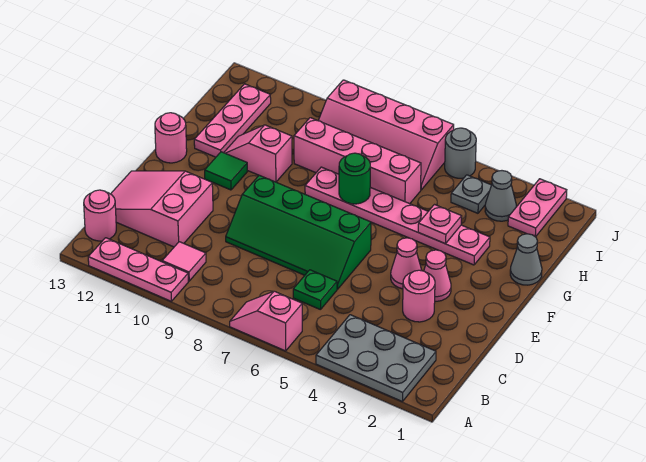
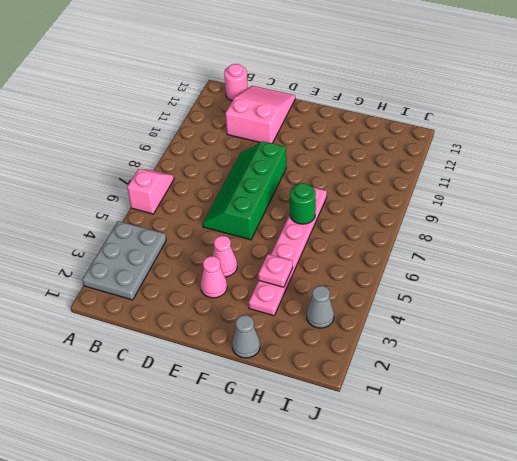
none -> pink plate A10:A12 level 1
none -> pink tile B10 level 1
none -> green plate C6 level 1

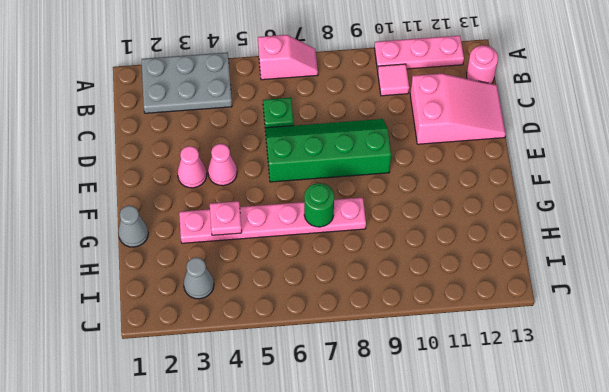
none -> pink round brick D3 level 1
none -> green tile F11 level 1
none -> pink round brick F13 level 1

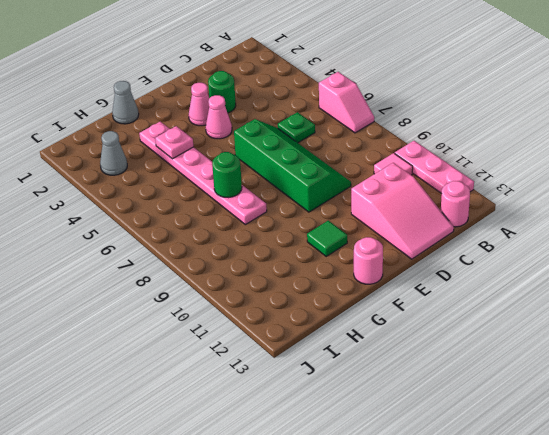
green round brick D3 level 1 -> pink round brick D3 level 1
none -> grey plate A2:B4 level 1
none -> pink slope G10:G11 level 1 top 10
none -> pink plate G12:I12 level 1

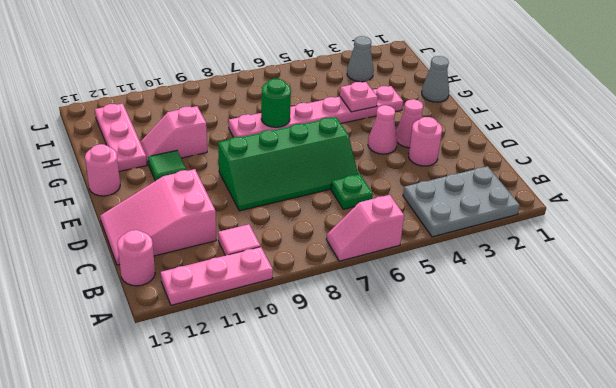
none -> pink brick H6:H9 level 1
none -> pink plate I2:J2 level 1
none -> grey plate I4 level 1

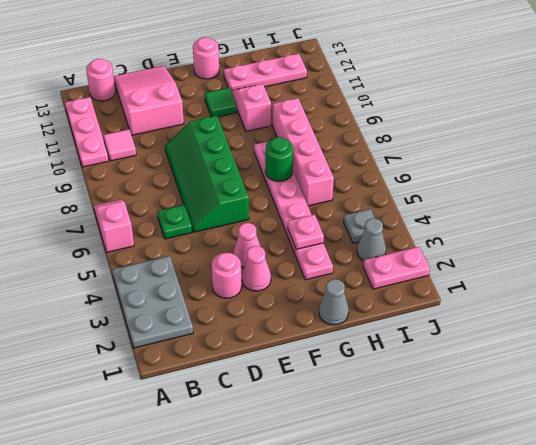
none -> pink slope I6:J9 level 1 top J
none -> grey round brick J5 level 1

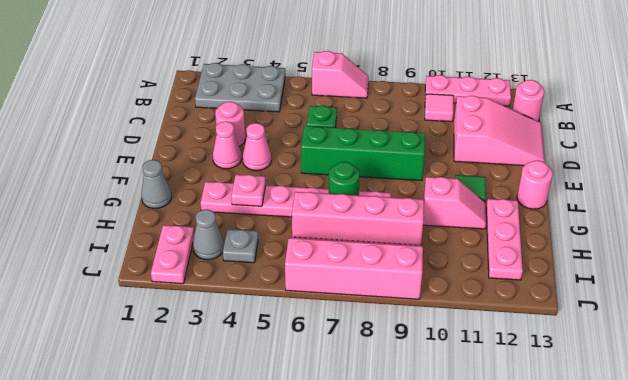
none -> grey round brick J5 level 1

